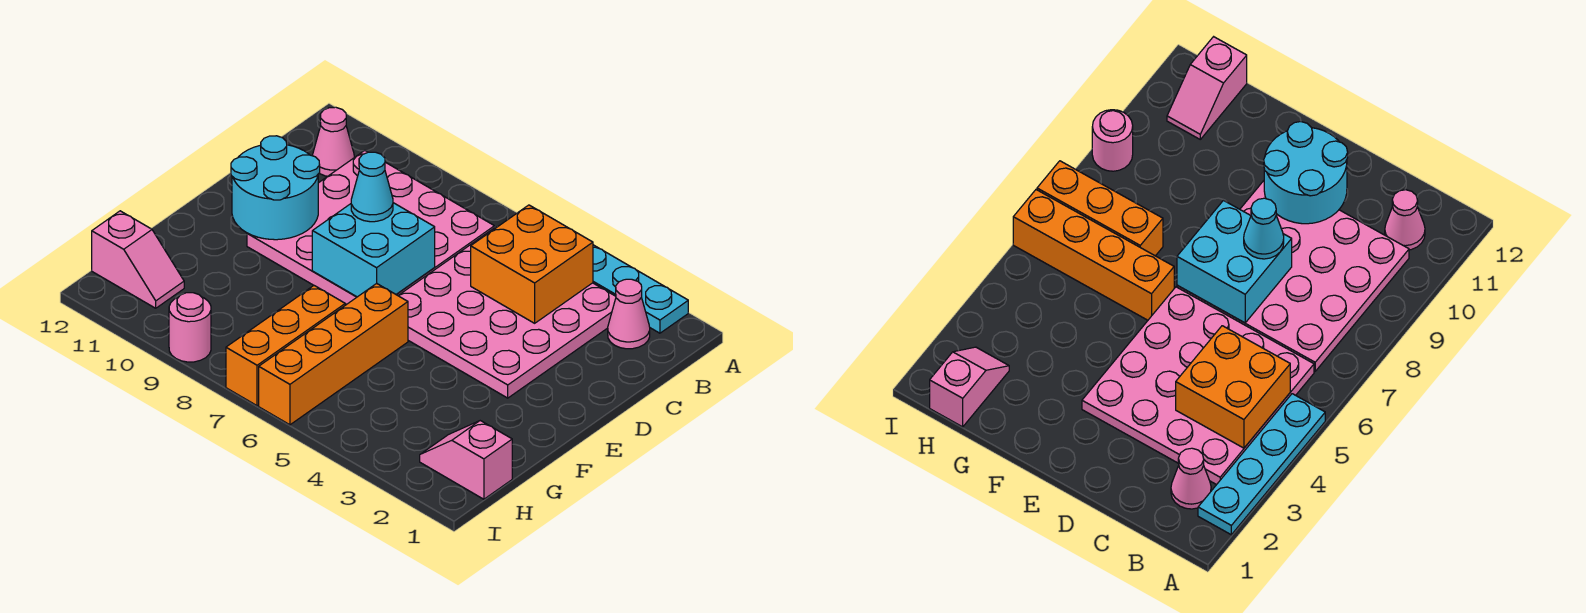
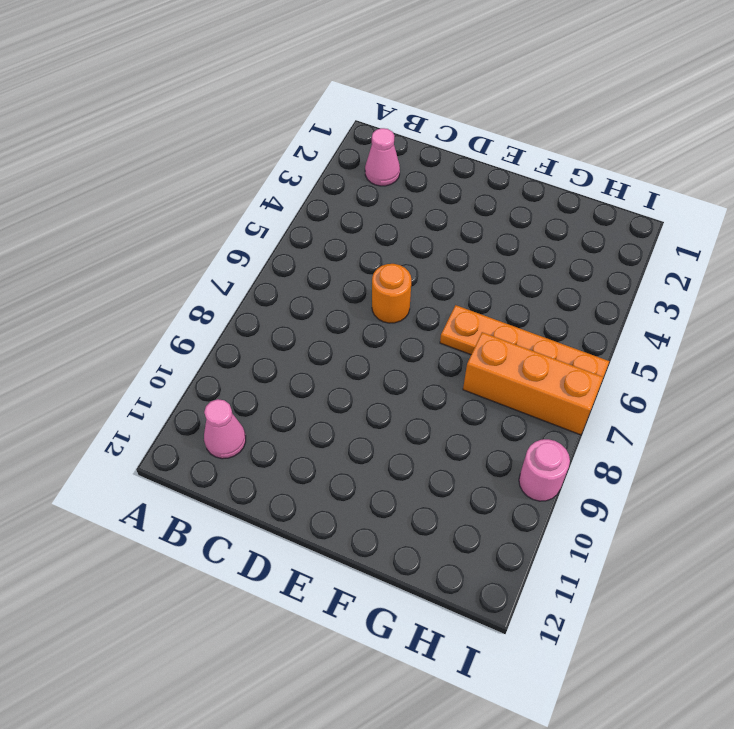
orange round brick D6 level 1 -> pink plate B3:E6 level 1
orange plate F6:I6 level 1 -> orange brick F6:I6 level 1
none -> cyan plate A2:A5 level 1
none -> pink plate B7:E10 level 1
none -> pink slope H1:H2 level 1 top 1

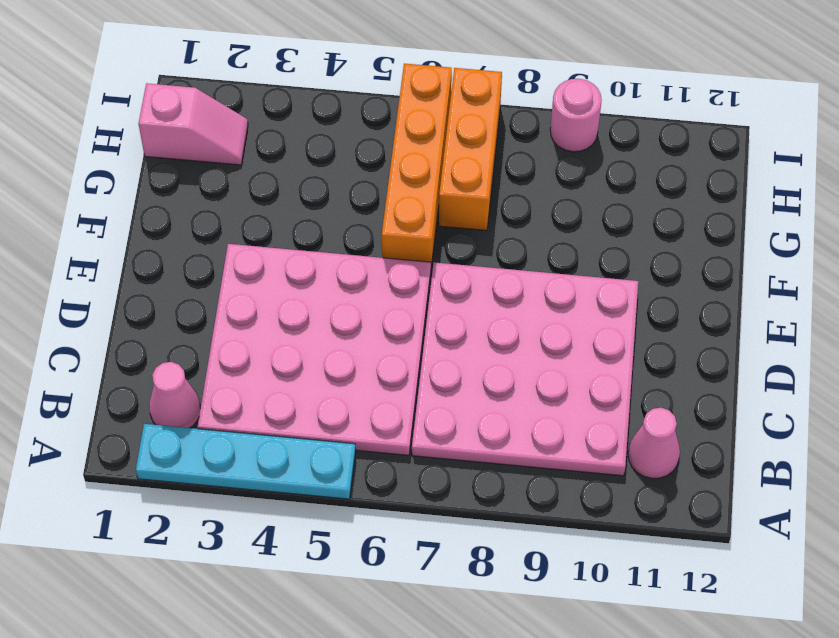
none -> pink slope H11:H12 level 1 top 12
none -> orange brick B4:C5 level 2
none -> cyan brick D7:E8 level 2

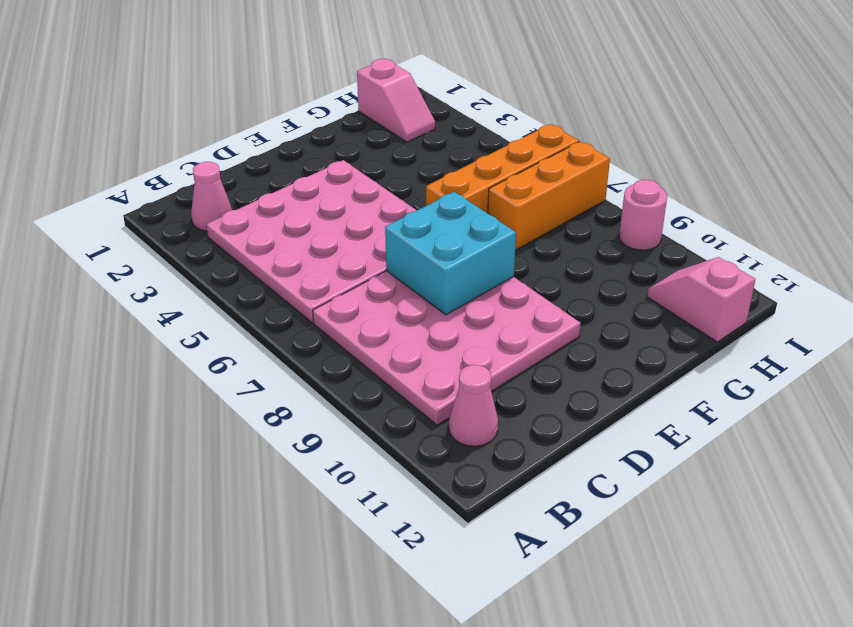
none -> cyan plate A2:A5 level 1
none -> orange brick B4:C5 level 2
none -> cyan round brick D10:E11 level 2

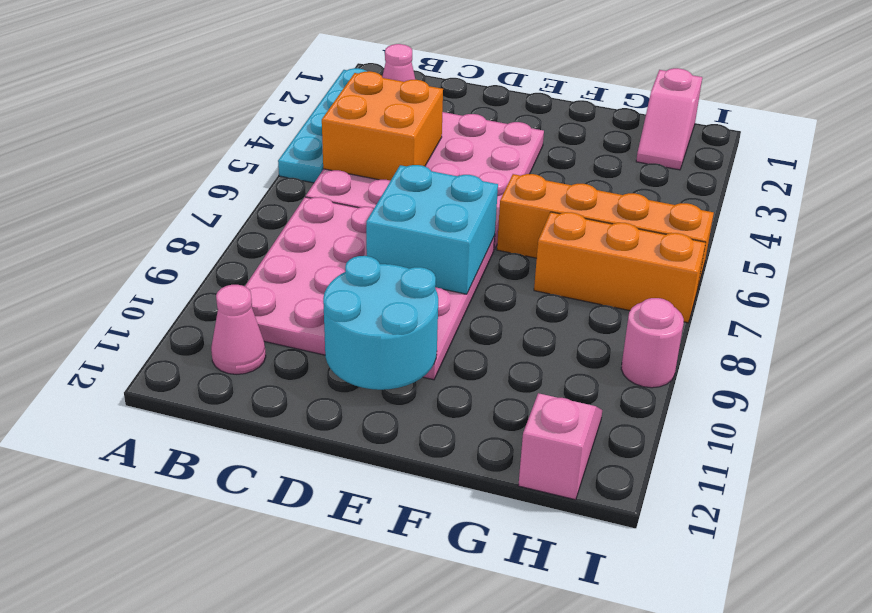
none -> cyan cone D8 level 3

